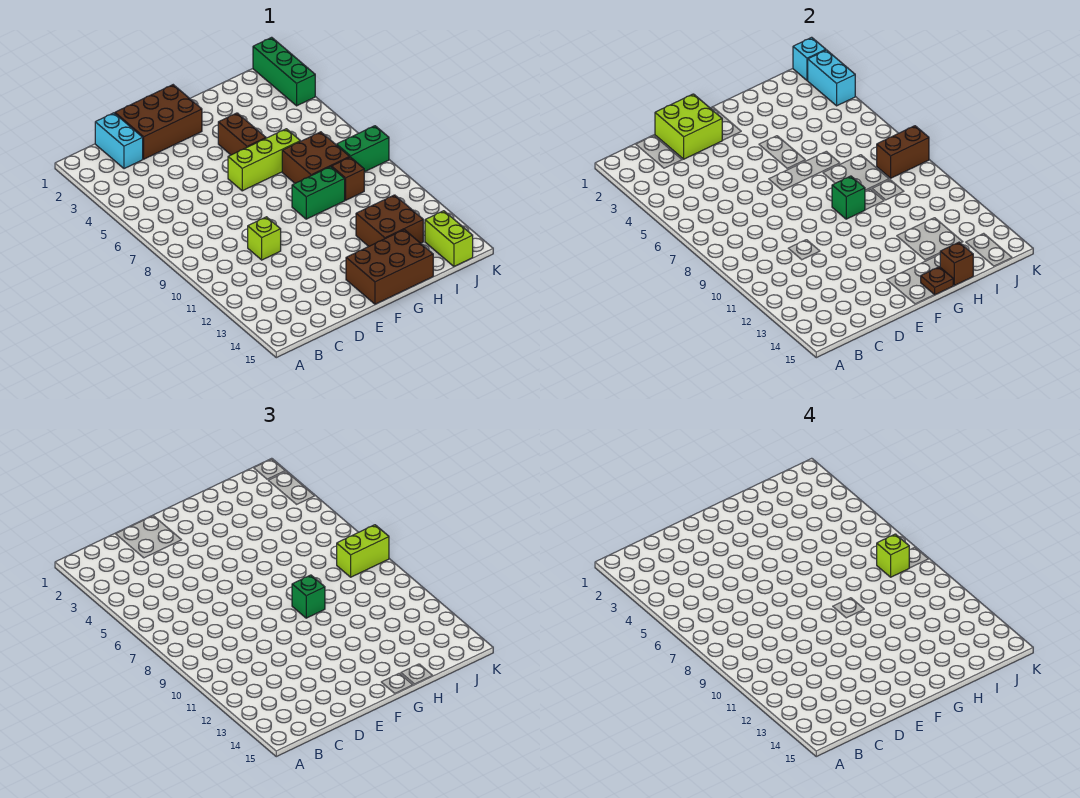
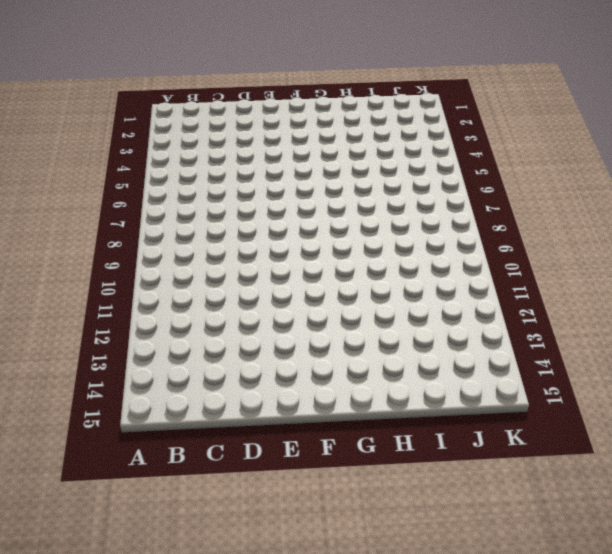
none -> cyan brick C1:C2 level 1
none -> brown brick D1:F2 level 1
none -> lime brick D10 level 1

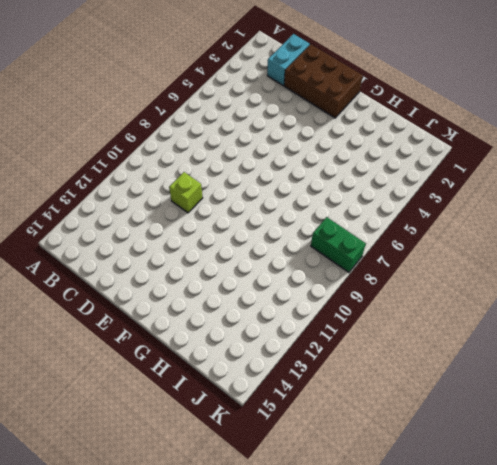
none -> lime brick F6:H6 level 1
none -> brown brick F14:H15 level 1
none -> brown brick G4:G5 level 1

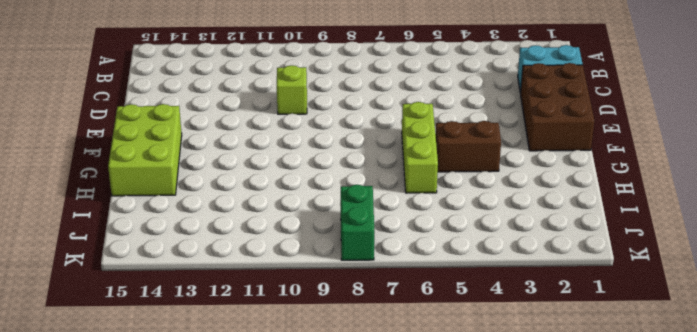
lime brick F14:H15 level 1 -> brown brick F14:H15 level 1
none -> green brick G9:H9 level 1
none -> brown brick H7:I8 level 1
none -> brown brick H12:I13 level 1

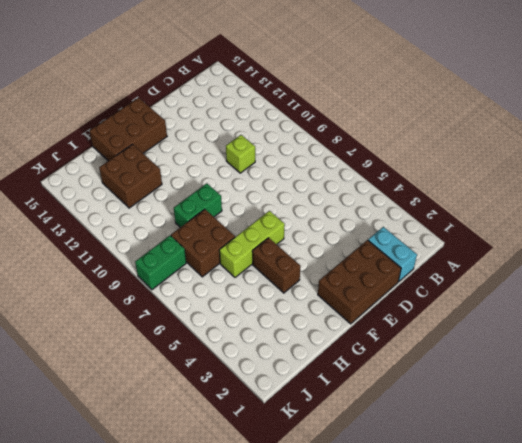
none -> brown brick I9 level 1
none -> lime brick J14:J15 level 1
none -> green brick K1:K3 level 1

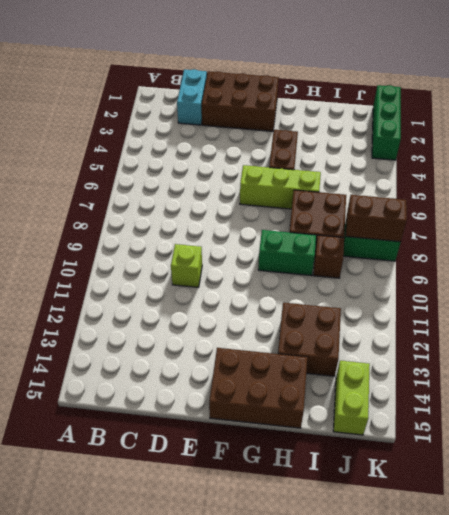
none -> lime brick D1:E2 level 2
none -> green brick G9 level 2
none -> brown plate G15 level 2

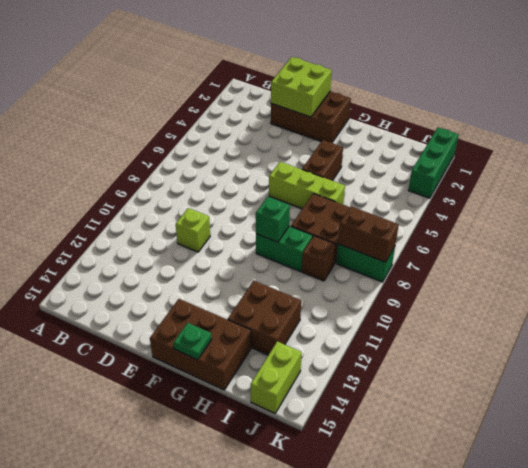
green plate G15 level 2 -> brown plate G15 level 2
none -> cyan brick C1:C2 level 1
none -> brown brick H15 level 2
none -> cyan brick K1 level 2

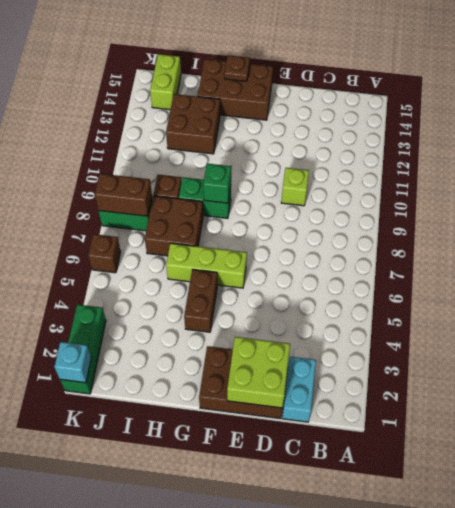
brown brick K6 level 1 -> brown brick H15 level 2
none -> cyan brick K2:K3 level 2
none -> green brick G9 level 3
none -> lime brick J8:K8 level 3

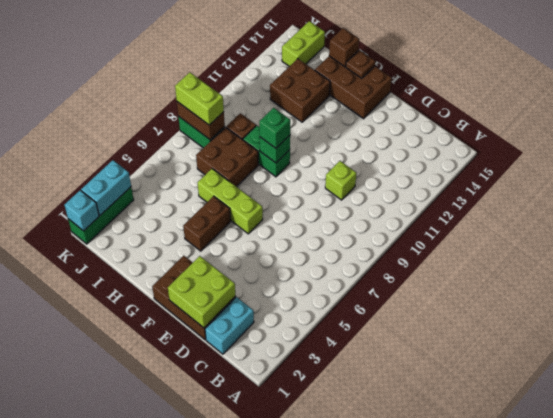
none -> lime brick J8 level 4

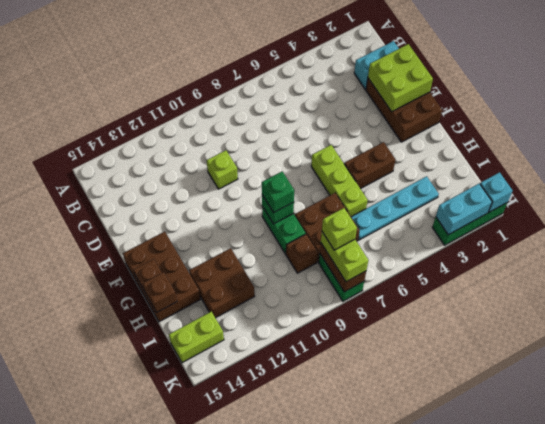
cyan plate I3:I6 level 1 -> none

